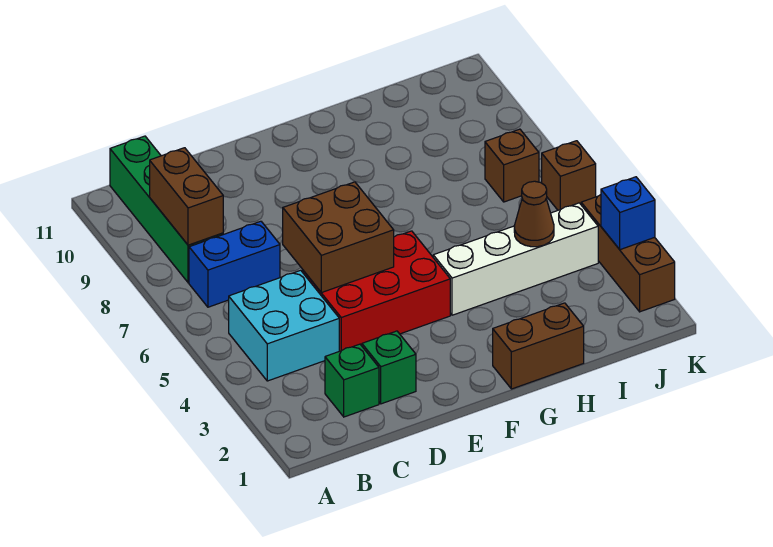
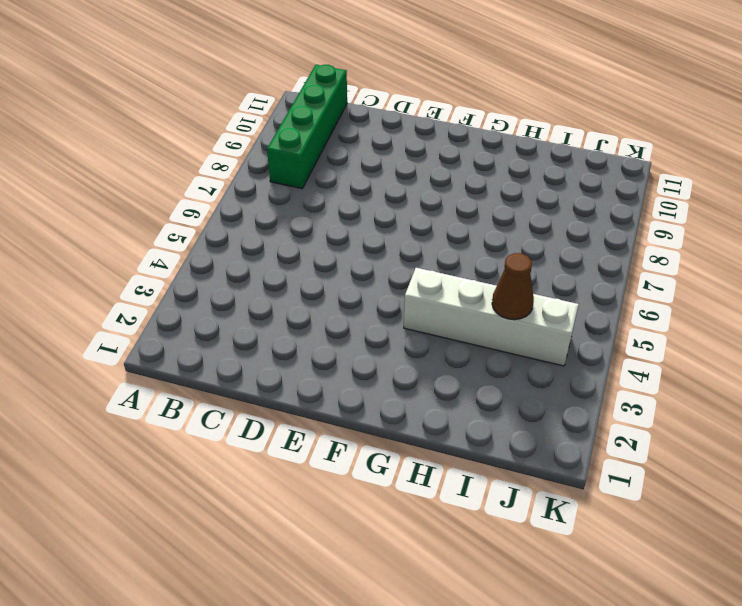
none -> cyan brick B4:C5 level 1
none -> blue brick B7:C7 level 1
none -> green brick C2 level 1

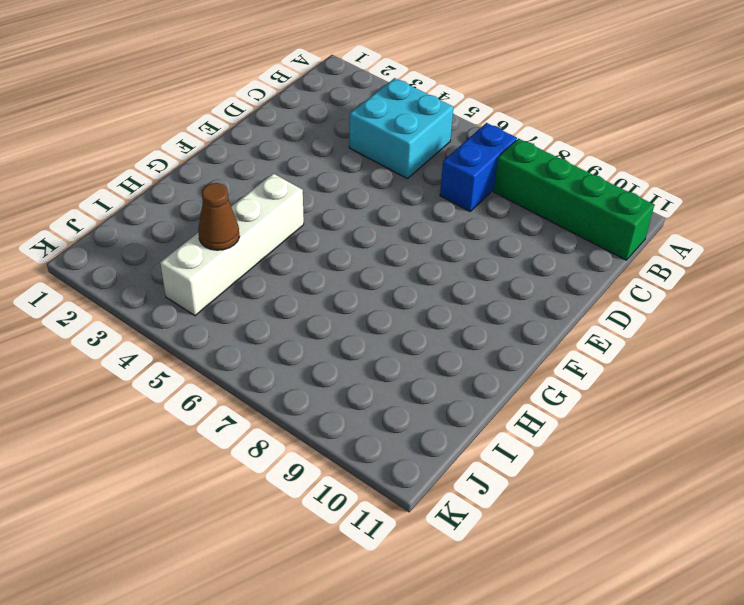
none -> green brick C2 level 1
none -> green brick D2 level 1
none -> red brick D4:F5 level 1

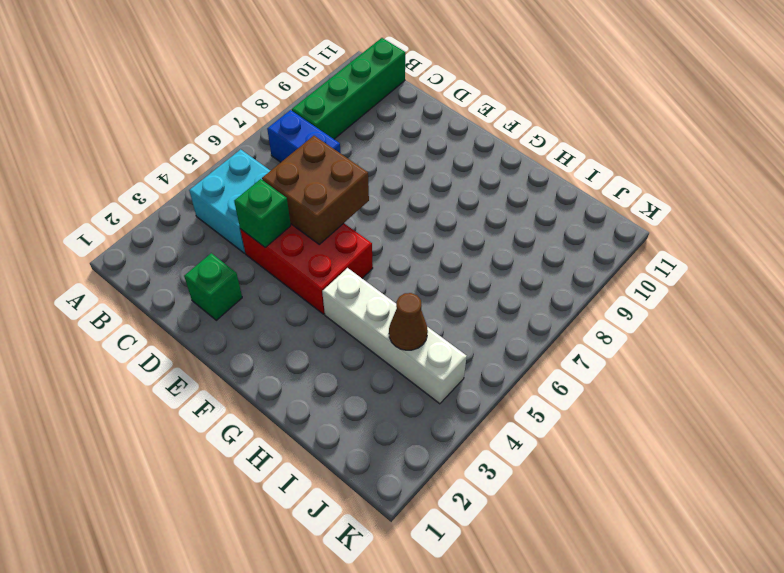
green brick D4 level 2 -> green brick C2 level 1
none -> brown brick G1:H1 level 1
none -> brown brick J7 level 1
none -> brown brick K2:K4 level 1

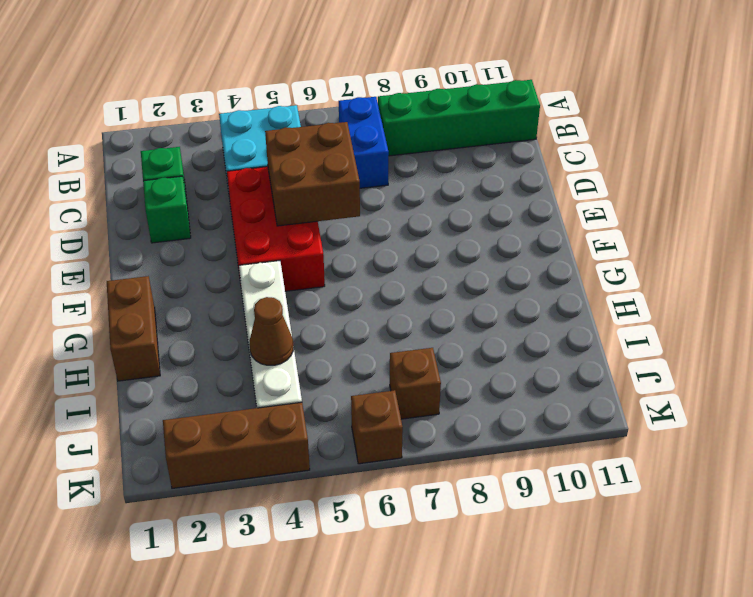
none -> brown brick B8:B9 level 2
none -> blue brick K3 level 2

